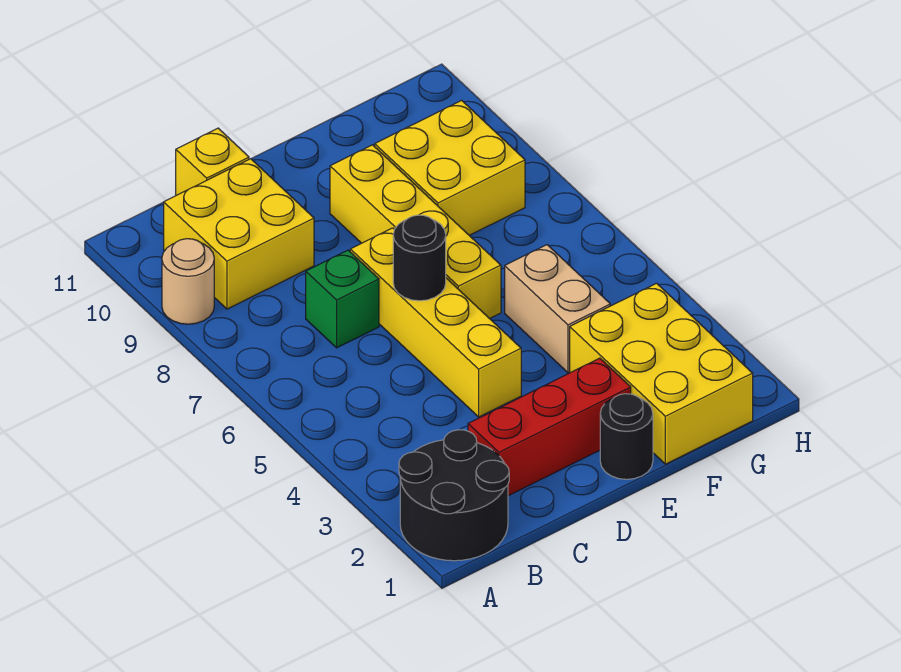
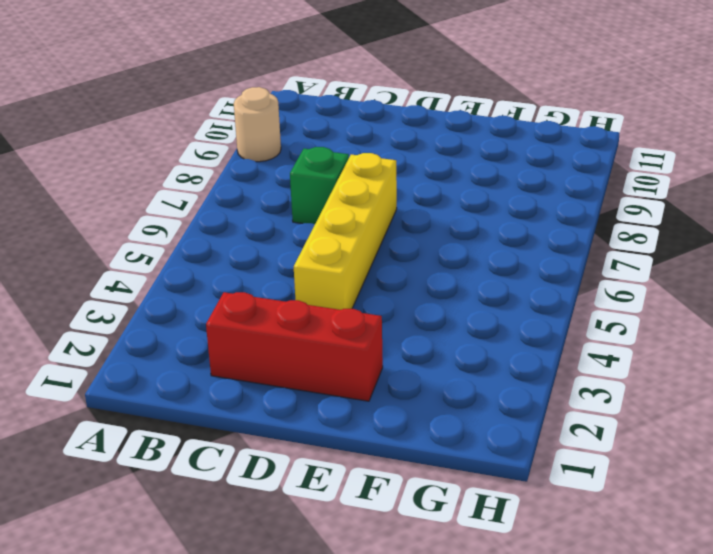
none -> black round brick A1:B2 level 1
none -> yellow brick B9:C10 level 1
none -> yellow brick C11 level 1

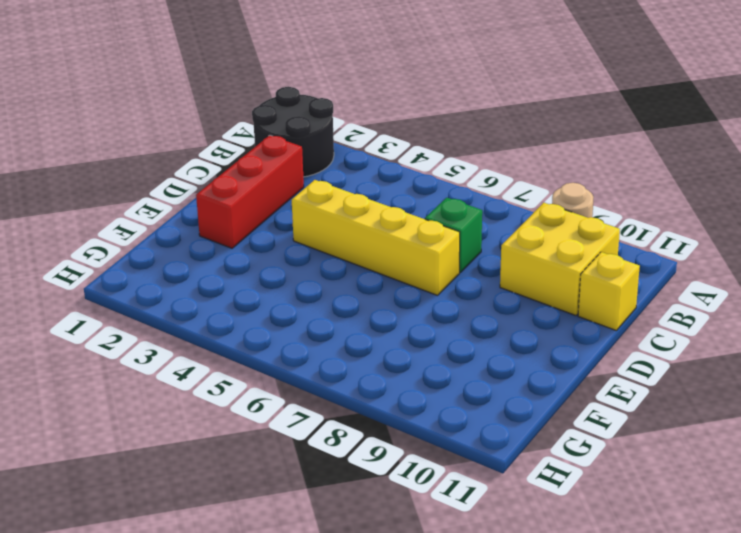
none -> black round brick E1 level 1
none -> yellow brick E6:E9 level 1
none -> yellow brick F1:G3 level 1

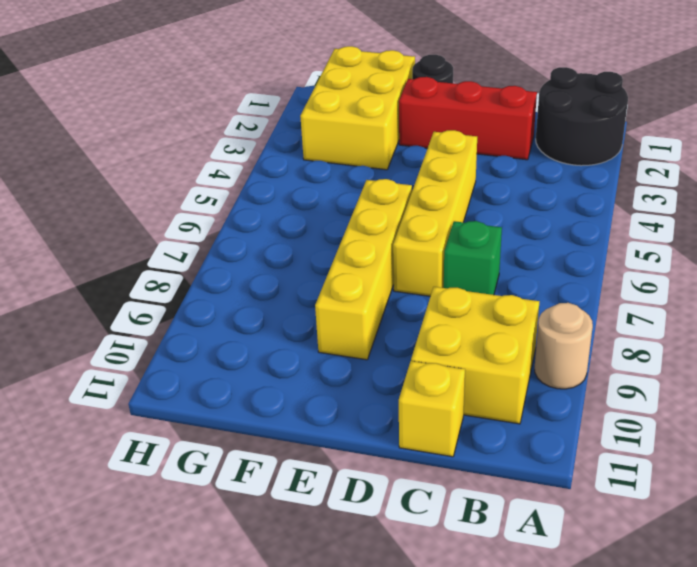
none -> tan brick F4:F5 level 1
none -> yellow brick F8:G9 level 1
none -> black round brick D6 level 2

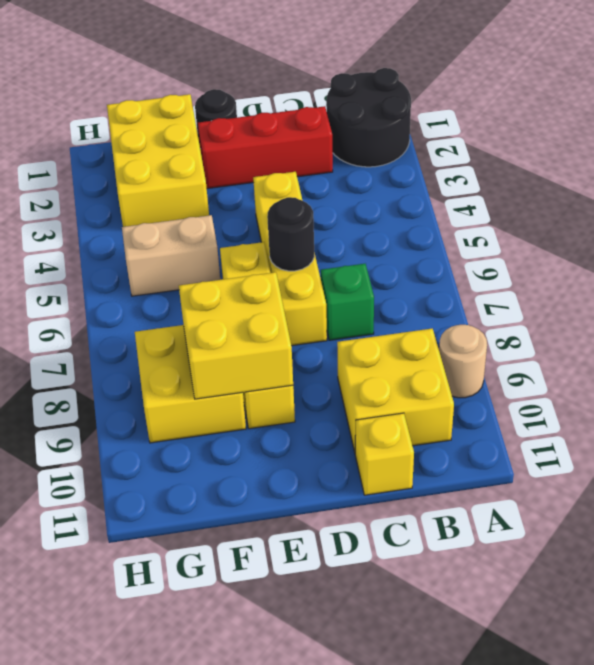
yellow brick E8:F9 level 2 -> none
tan brick F5:G5 level 1 -> tan brick F4:F5 level 1

